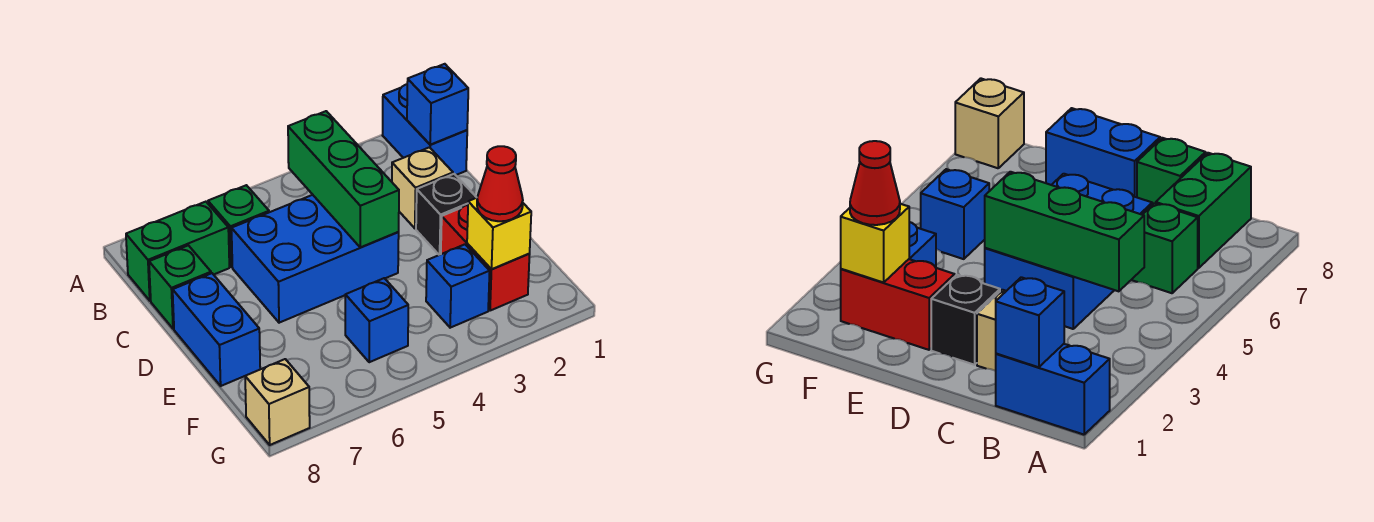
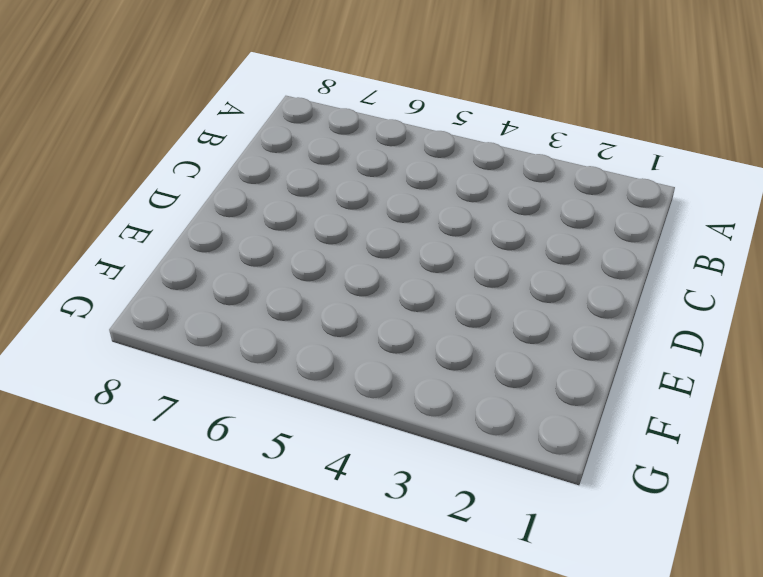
none -> blue brick A1:B1 level 1
none -> green brick B6 level 1
none -> green brick B7:B8 level 1

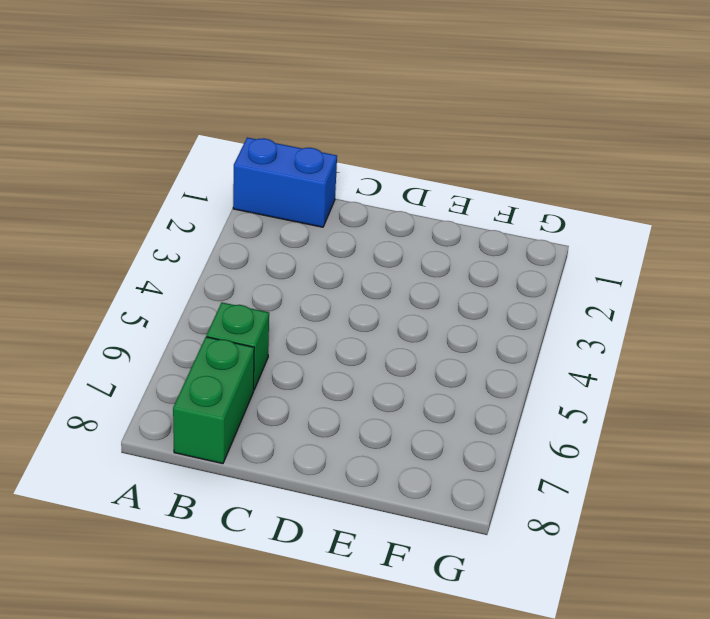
none -> tan brick C2 level 1
none -> blue brick C4:D6 level 1
none -> green brick C8 level 1

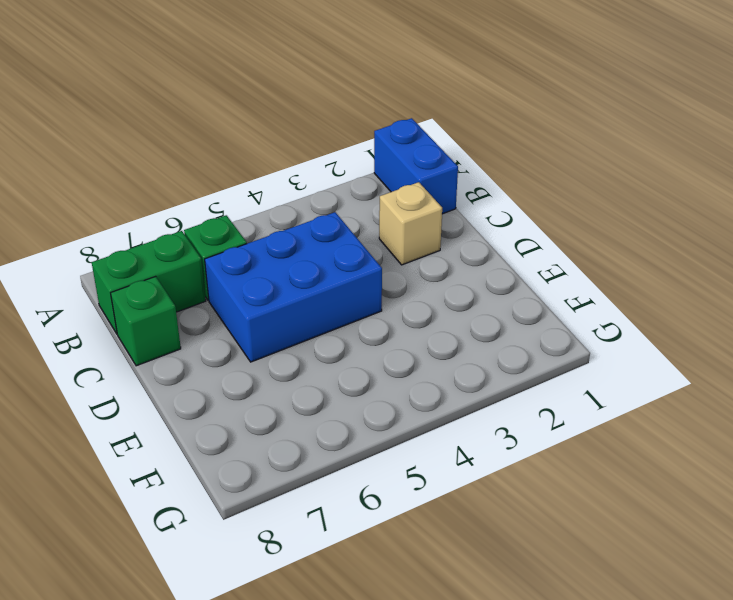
none -> black brick D2 level 1
none -> blue brick D8:E8 level 1
none -> red brick E2:F2 level 1

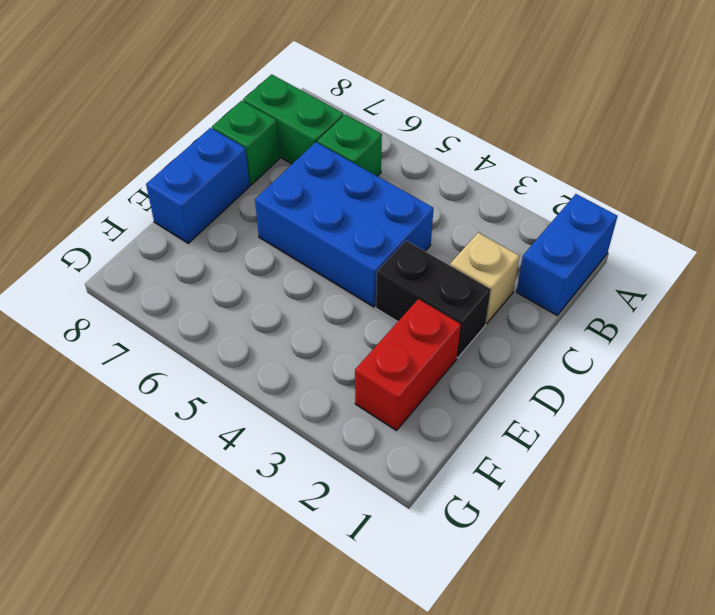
black brick D2:D3 level 1 -> black brick D2 level 1
none -> blue brick F3 level 1
none -> blue brick F5 level 1
none -> tan brick G8 level 1

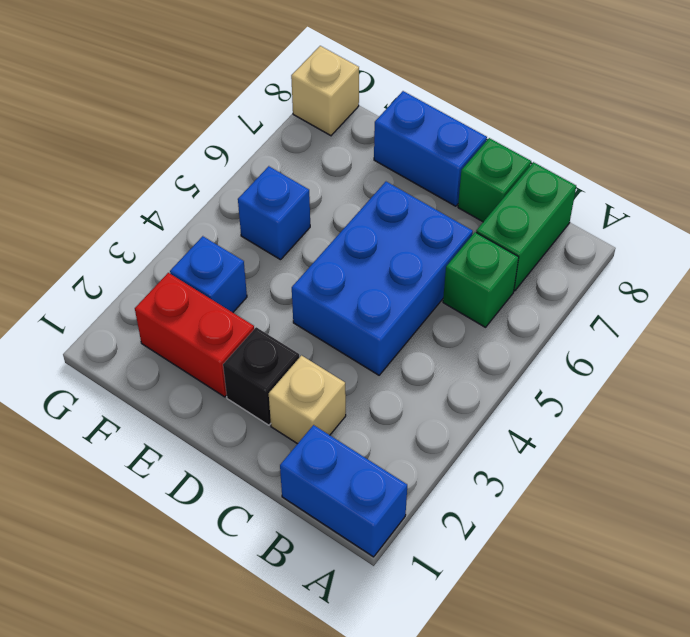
none -> blue brick B1 level 2
none -> green brick B4:D4 level 2
none -> yellow brick F2 level 2

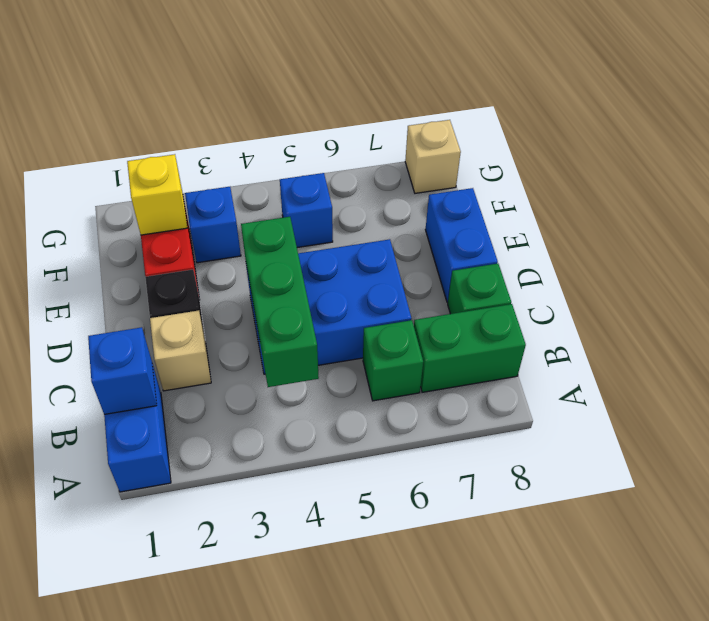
none -> red cone F2 level 3

